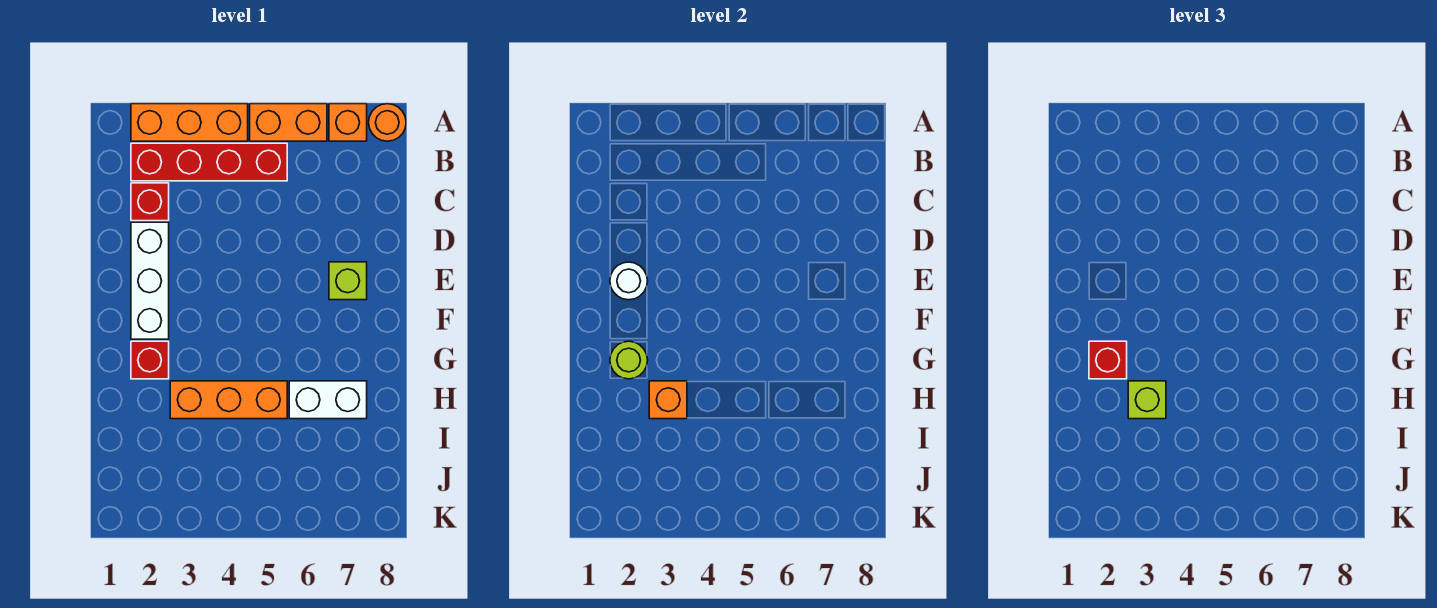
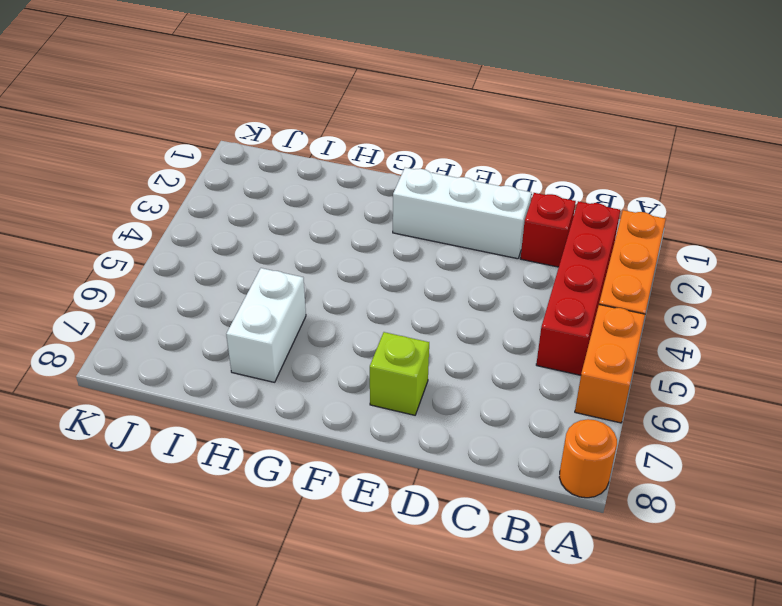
none -> orange brick A7 level 1
none -> red brick G2 level 1
none -> orange brick H3:H5 level 1

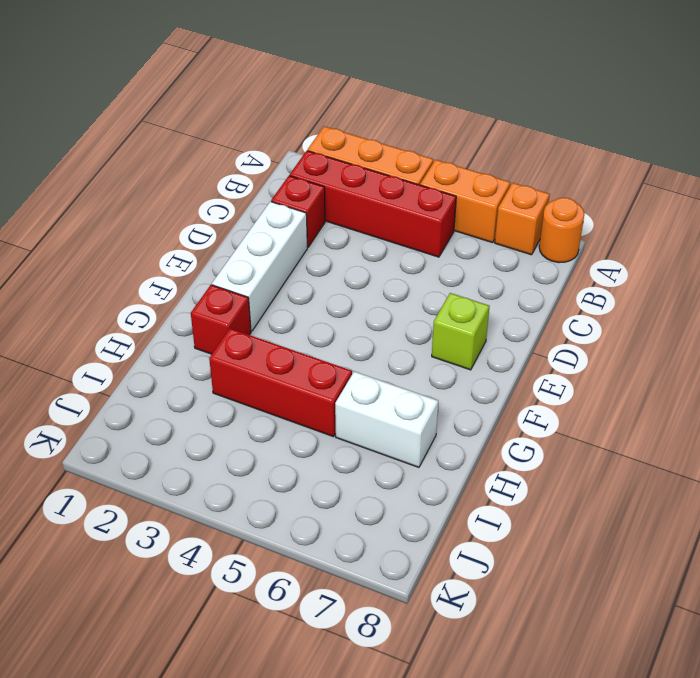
red brick H3:H5 level 1 -> orange brick H3:H5 level 1
none -> white round brick E2 level 2
none -> lime round brick G2 level 2
none -> orange brick H3 level 2

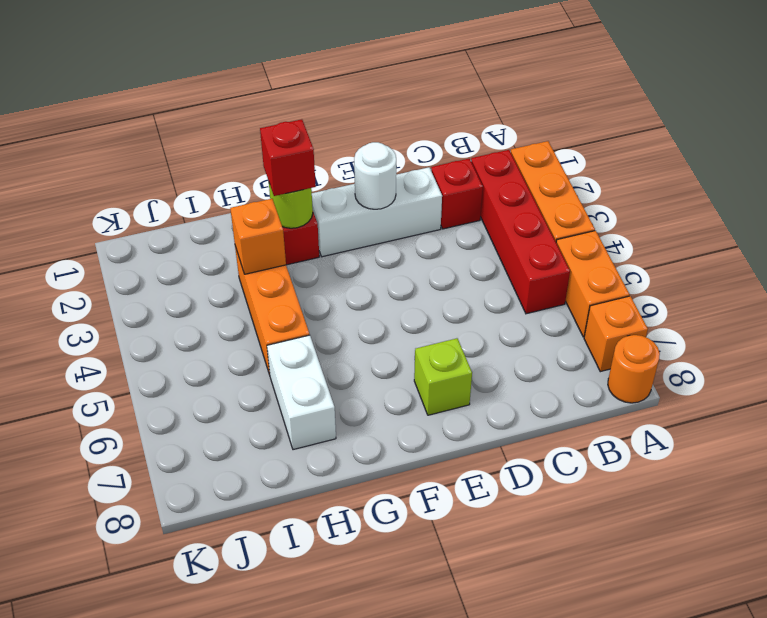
none -> lime brick H3 level 3

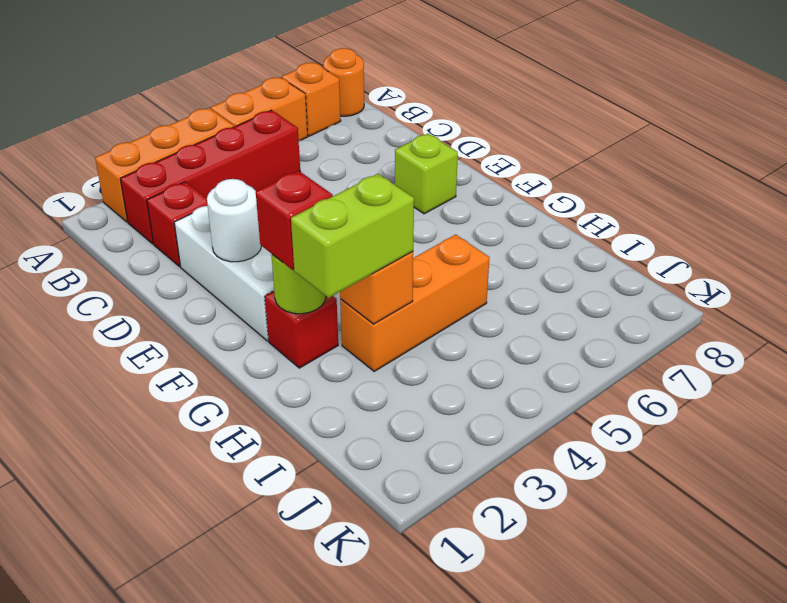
lime brick H2:H3 level 3 -> lime brick H3 level 3
none -> white brick H6:H7 level 1

